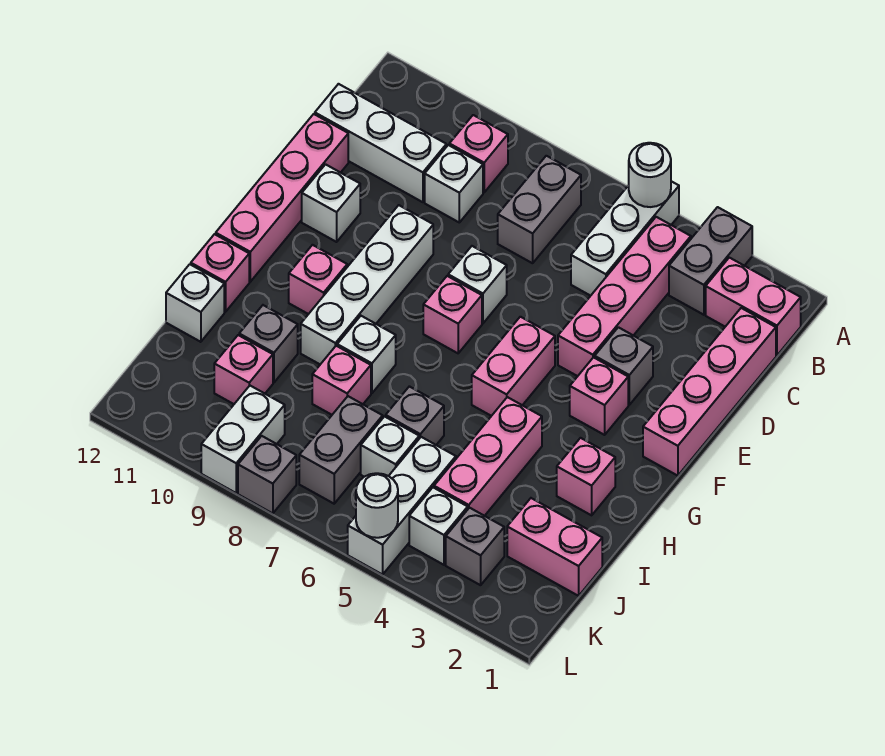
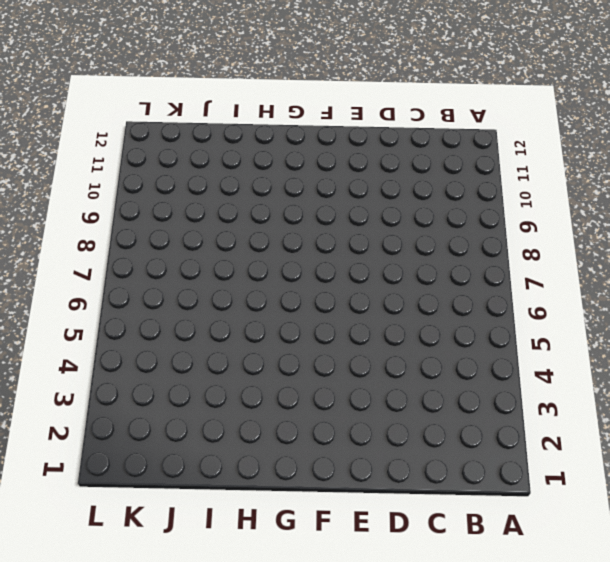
none -> grey brick A3:B3 level 1
none -> white brick A5:C5 level 1
none -> pink brick B1:B2 level 1
none -> pink brick B4:E4 level 1

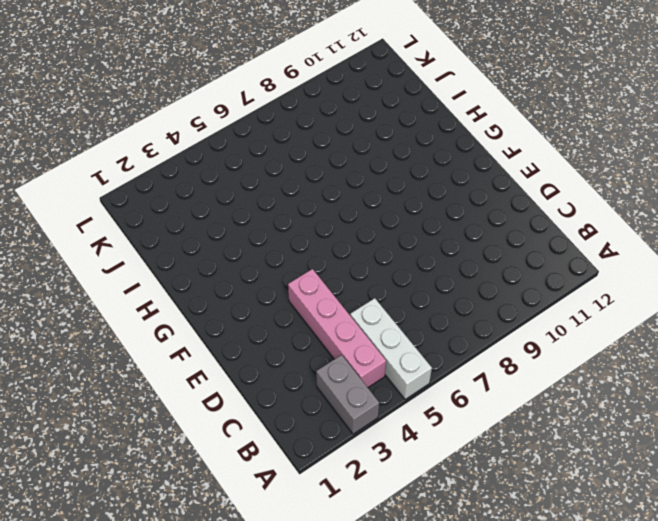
none -> pink brick B1:B2 level 1
none -> grey brick B7:C7 level 1
none -> pink brick B9 level 1
none -> pink brick C1:F1 level 1

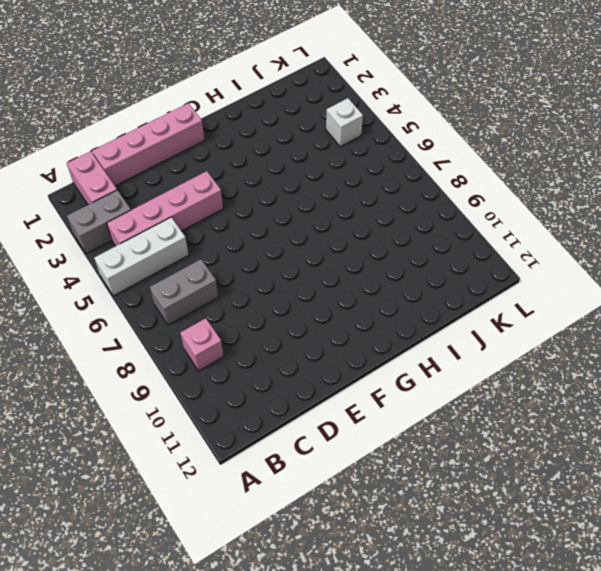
none -> white brick C9 level 1
none -> white brick C10:C12 level 1
none -> pink brick D12:G12 level 1
none -> grey brick E3 level 1

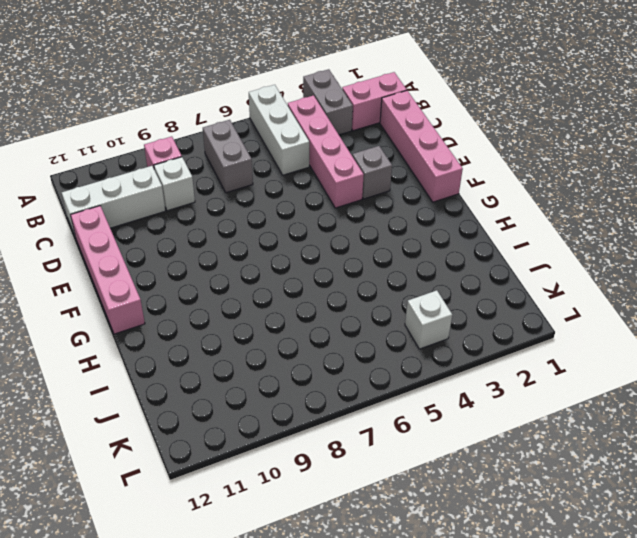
none -> white brick E7 level 1
none -> white brick E9:H9 level 1
none -> white brick E11 level 1
none -> pink brick F3 level 1

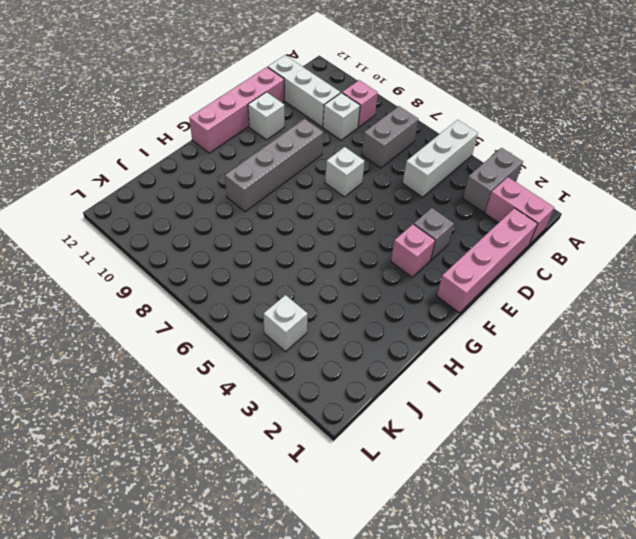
grey brick E9:H9 level 1 -> white brick E9:H9 level 1
none -> pink brick B4:E4 level 1
none -> pink brick F5:G5 level 1
none -> pink brick F7 level 1
none -> pink brick G10 level 1

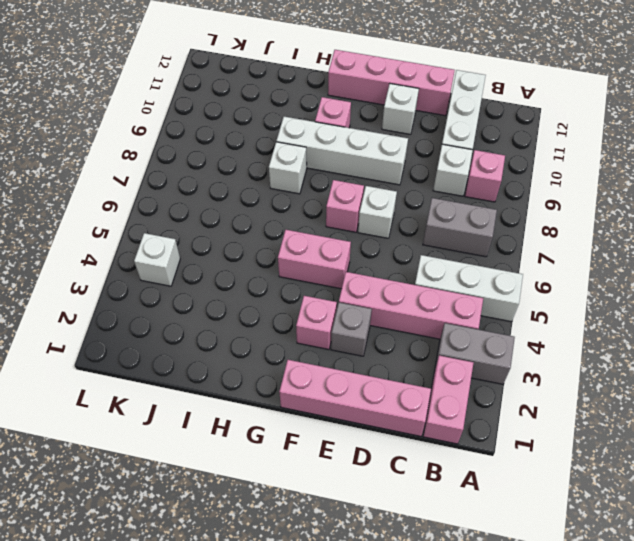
none -> pink brick H2 level 1
none -> pink brick H4:J4 level 1
none -> pink brick H12 level 1
none -> grey brick I6 level 1

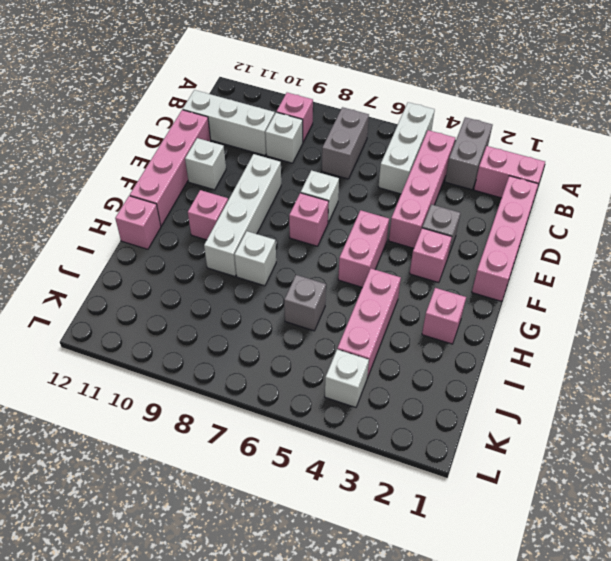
none -> pink brick I8 level 1
none -> grey brick I10 level 1
none -> white brick I12 level 1
none -> pink brick J1:J2 level 1

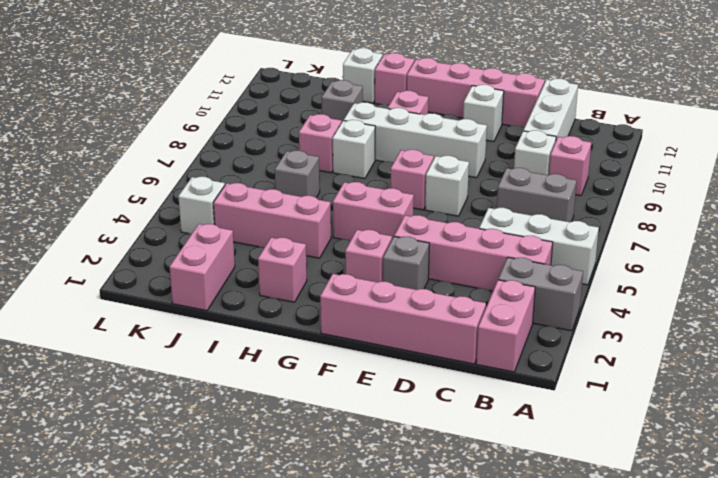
none -> white brick J5:L5 level 1
none -> white brick J6 level 1
none -> grey brick J7:K7 level 1
none -> pink brick J10 level 1

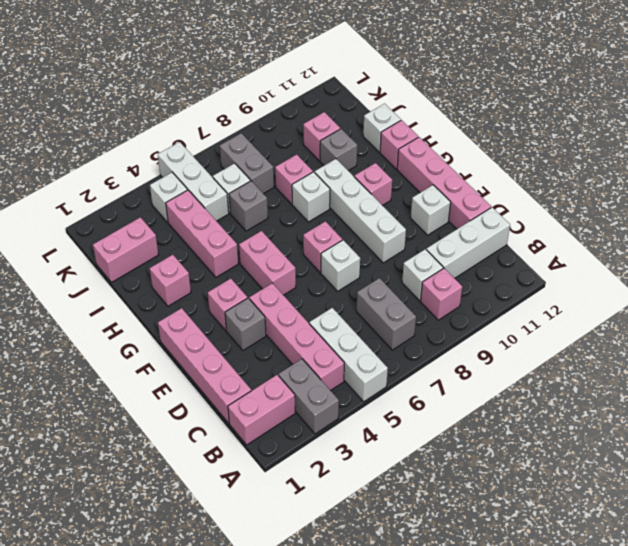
none -> grey brick K3 level 1
none -> white brick K9:L9 level 1
none -> grey brick L8 level 1
none -> white round brick A5 level 2

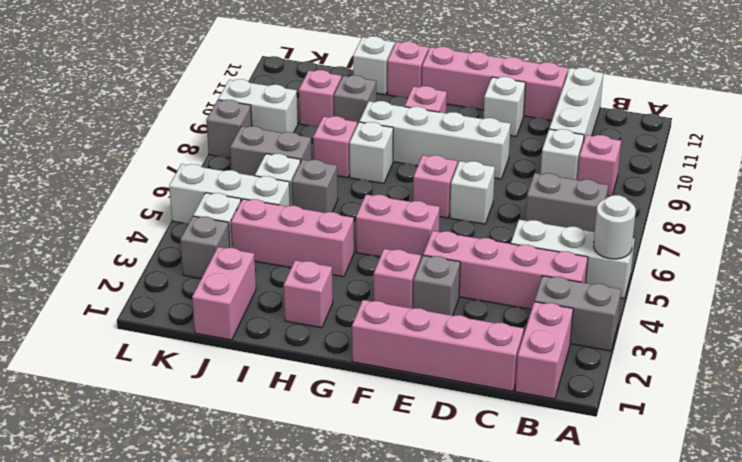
none -> white round brick L5 level 2

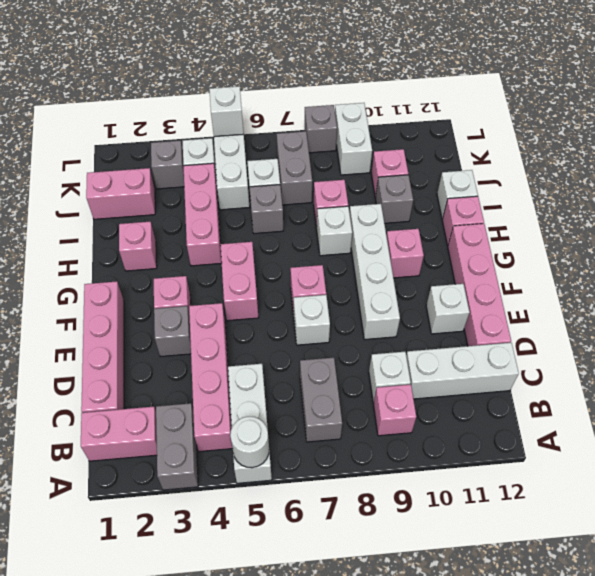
white brick L5 level 2 -> white round brick L5 level 2

